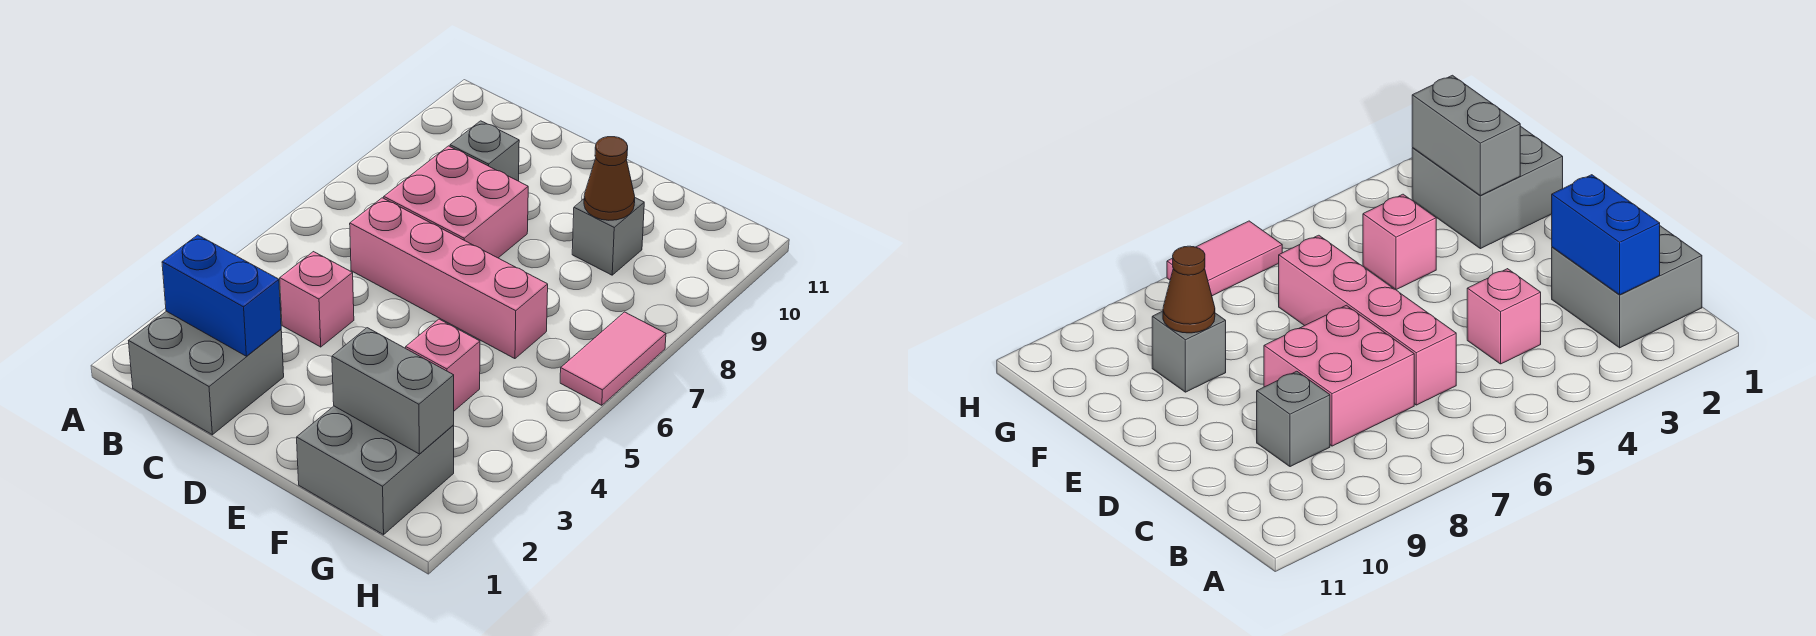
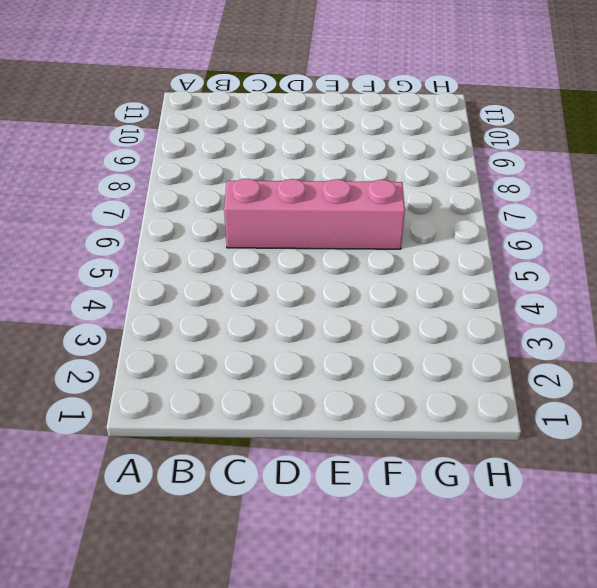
none -> grey brick B1:C2 level 1
none -> pink brick C4 level 1
none -> pink brick C7:D8 level 1

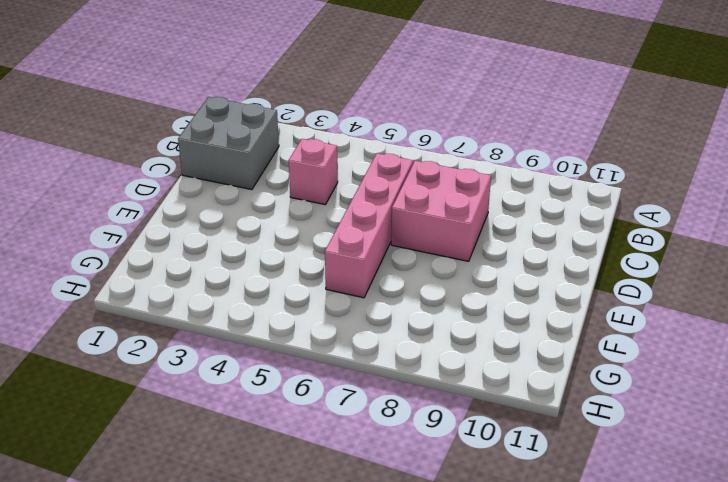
none -> grey brick C9 level 1
none -> grey brick F1:G2 level 1
none -> pink brick F4 level 1

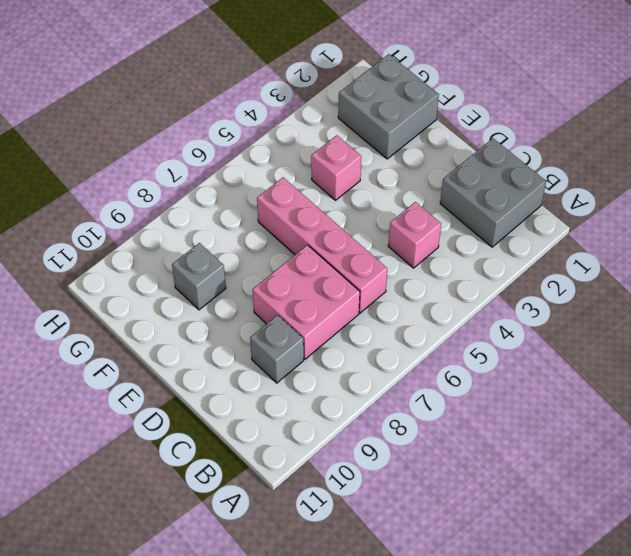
none -> pink tile H6:H7 level 1
none -> blue brick B2:C2 level 2
none -> grey brick F2:G2 level 2

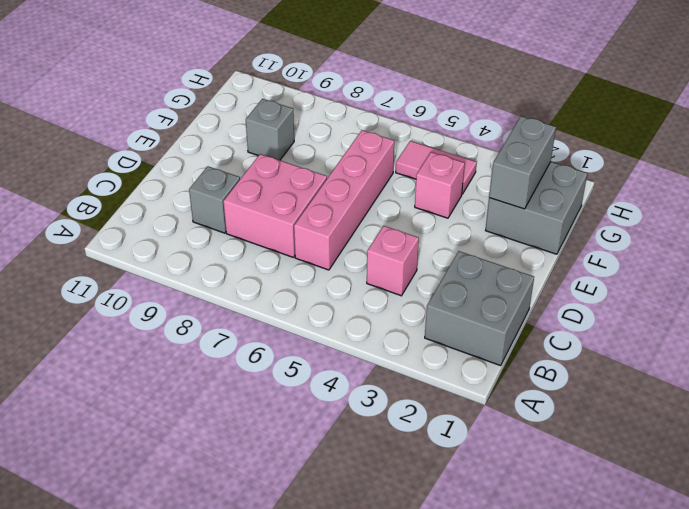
pink tile G4:G5 level 1 -> pink tile H6:H7 level 1
none -> blue brick B2:C2 level 2
none -> brown cone F9 level 2

